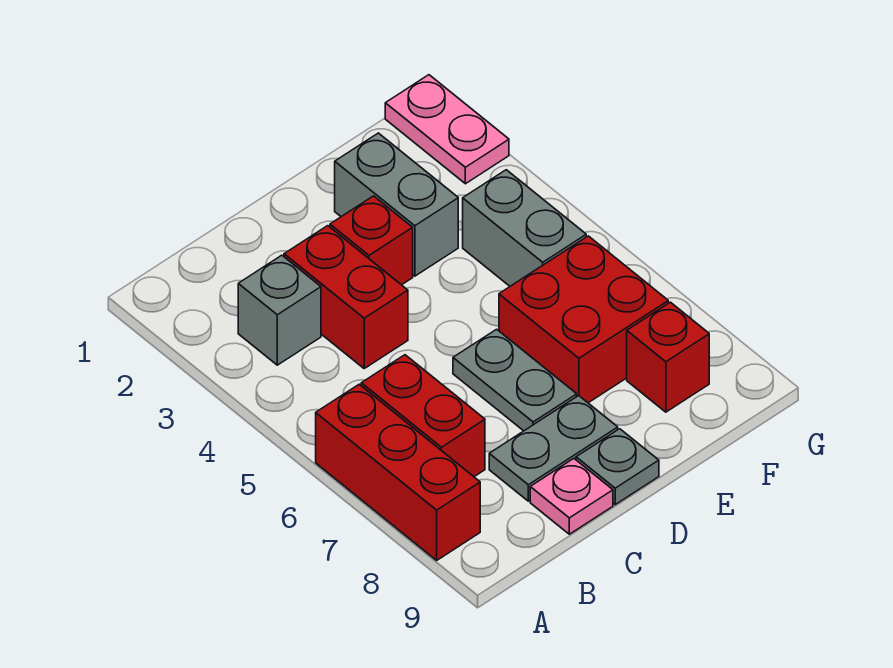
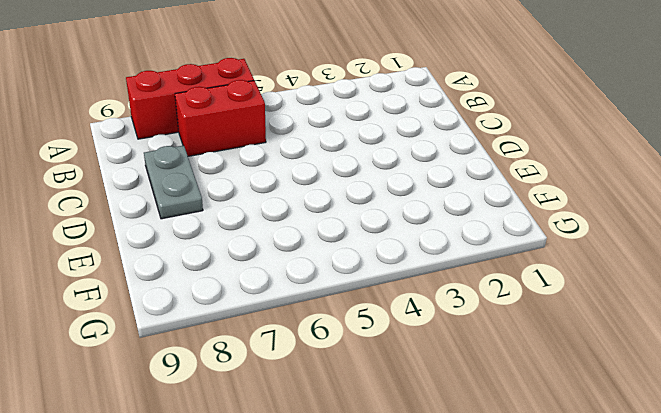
none -> grey brick B3 level 1
none -> red brick C3:C4 level 1
none -> pink plate C9 level 1

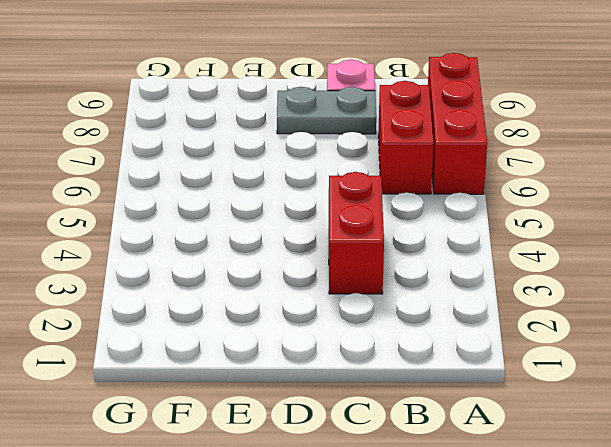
none -> grey brick B3 level 1
none -> red brick D3 level 1
none -> grey plate D6:D7 level 1

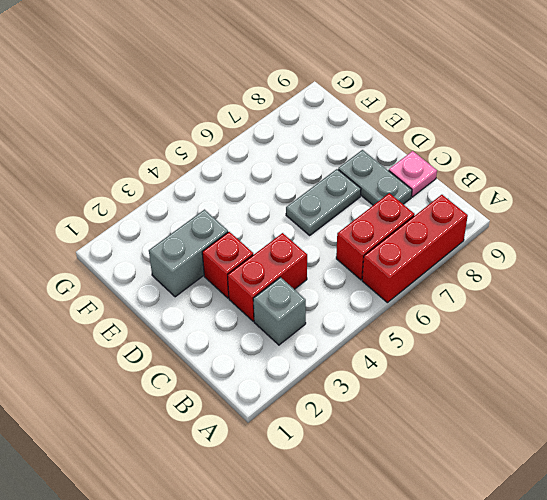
none -> grey plate D9 level 1
none -> red brick E6:F7 level 1
none -> grey brick F4:F5 level 1

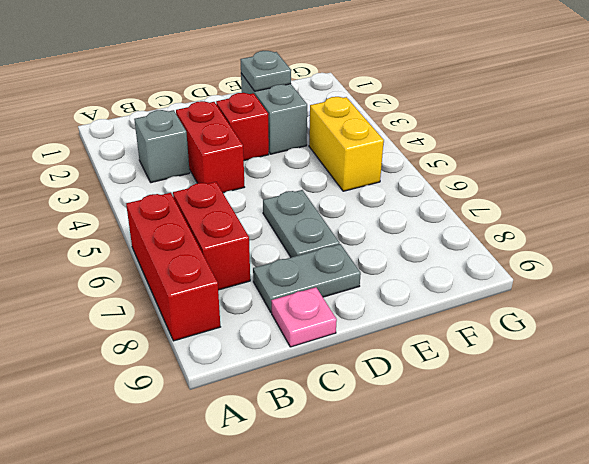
grey plate E2 level 2 -> grey plate D9 level 1
yellow brick F4:F5 level 1 -> grey brick F4:F5 level 1
none -> red brick E6:F7 level 1
none -> red brick F8 level 1
none -> pink plate G1:G2 level 1

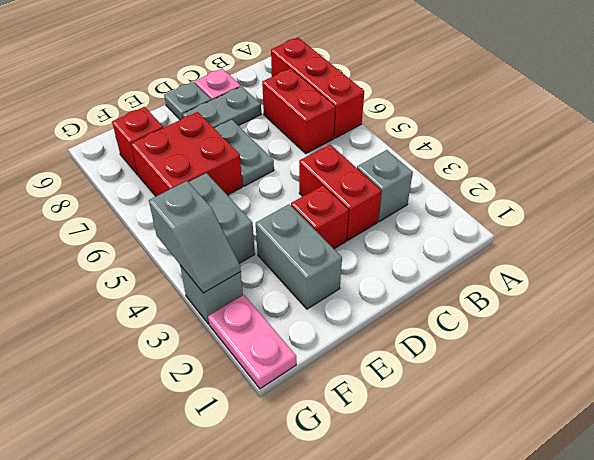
grey brick G3 level 1 -> none
grey slope G3:G4 level 2 top 4 -> none

